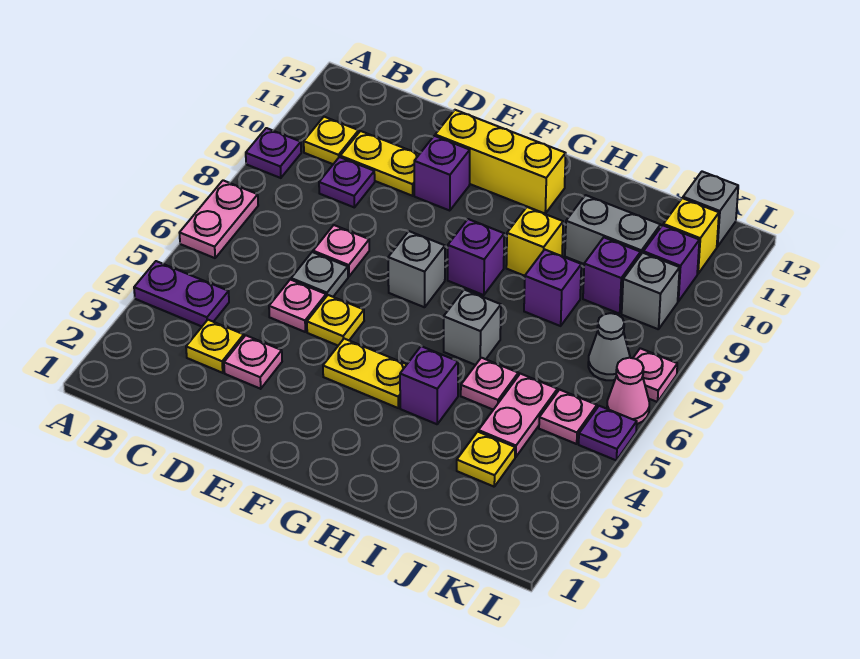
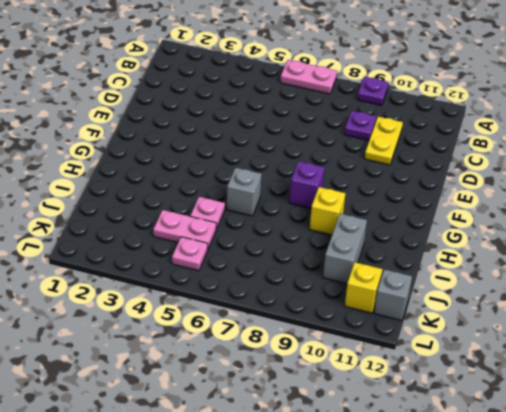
none -> purple plate A4:B4 level 1
none -> yellow plate B10 level 1
none -> yellow plate C3 level 1
none -> pink plate D3 level 1

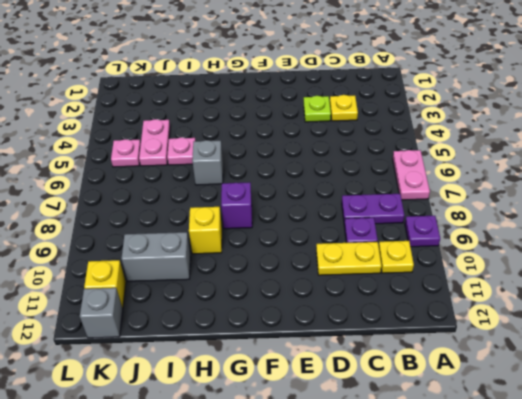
purple plate B8:C8 level 1 -> purple plate A4:B4 level 1
lime plate D3 level 1 -> pink plate D3 level 1
none -> pink plate D5 level 1
none -> grey plate D6 level 1
none -> pink plate D7 level 1
none -> yellow plate E5 level 1

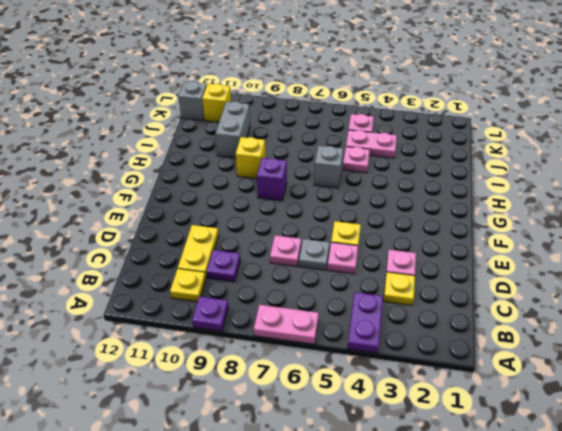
none -> purple brick E10 level 1
none -> yellow brick E11:G11 level 1
none -> yellow plate F4:G4 level 1
none -> grey brick F7 level 1

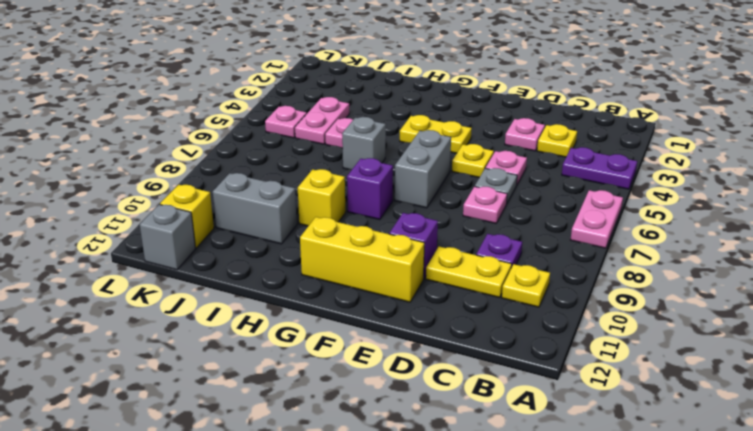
grey brick F6:F7 level 1 -> grey brick F7 level 1
none -> purple plate A9 level 1
none -> purple brick H4 level 1
none -> purple brick I8 level 1
none -> yellow plate J3 level 1

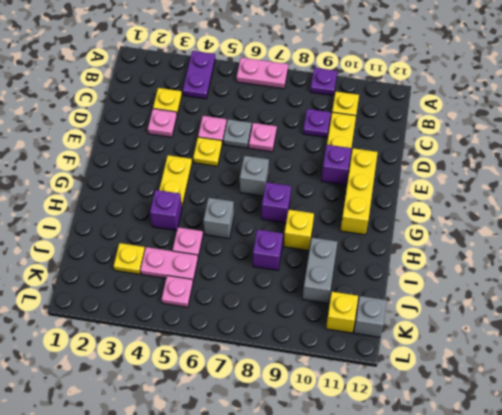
none -> purple brick J9 level 1
none -> grey cone K7 level 1
none -> grey brick K9 level 1
none -> purple brick K10 level 1

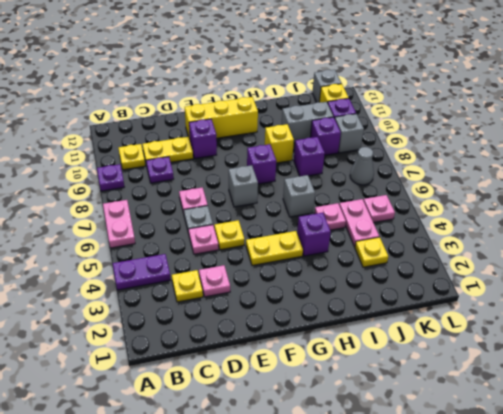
none -> purple plate L5 level 1
none -> pink cone L6 level 1
none -> pink plate L7 level 1

